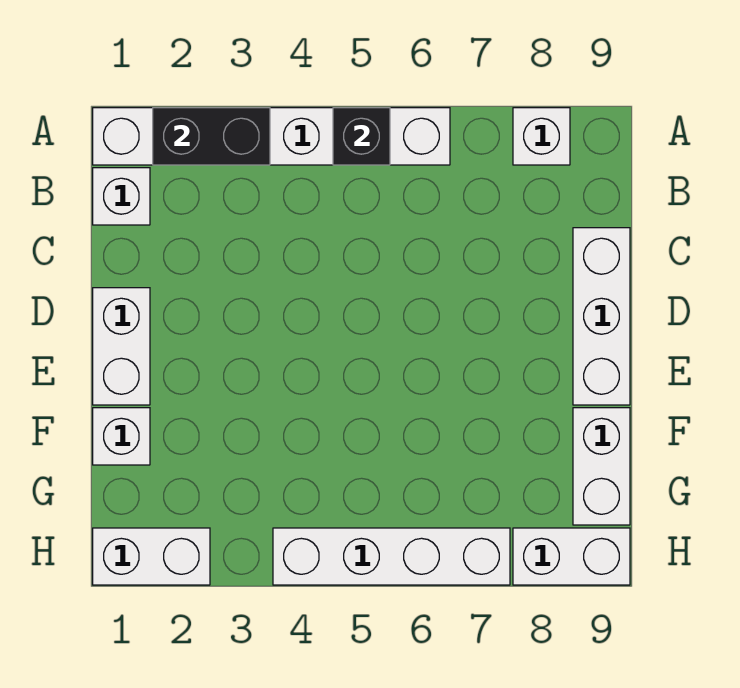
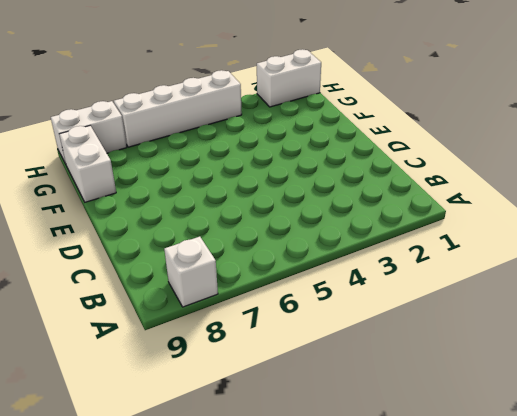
none -> white brick A1:A6 level 1
none -> white brick B1 level 1
none -> white brick C9:E9 level 1

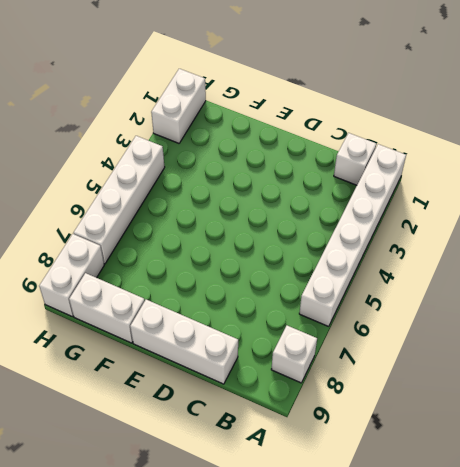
none -> white brick D1:E1 level 1
none -> white brick F1 level 1
none -> black brick A2:A3 level 2

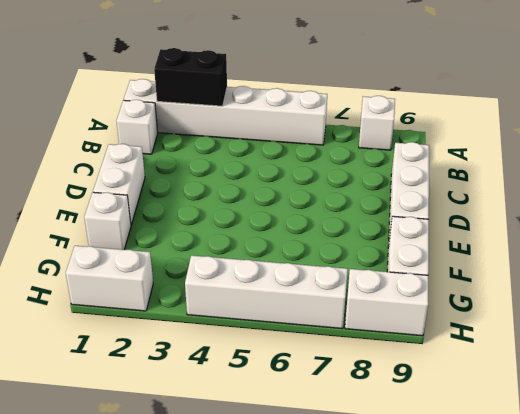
none -> black brick A5 level 2

